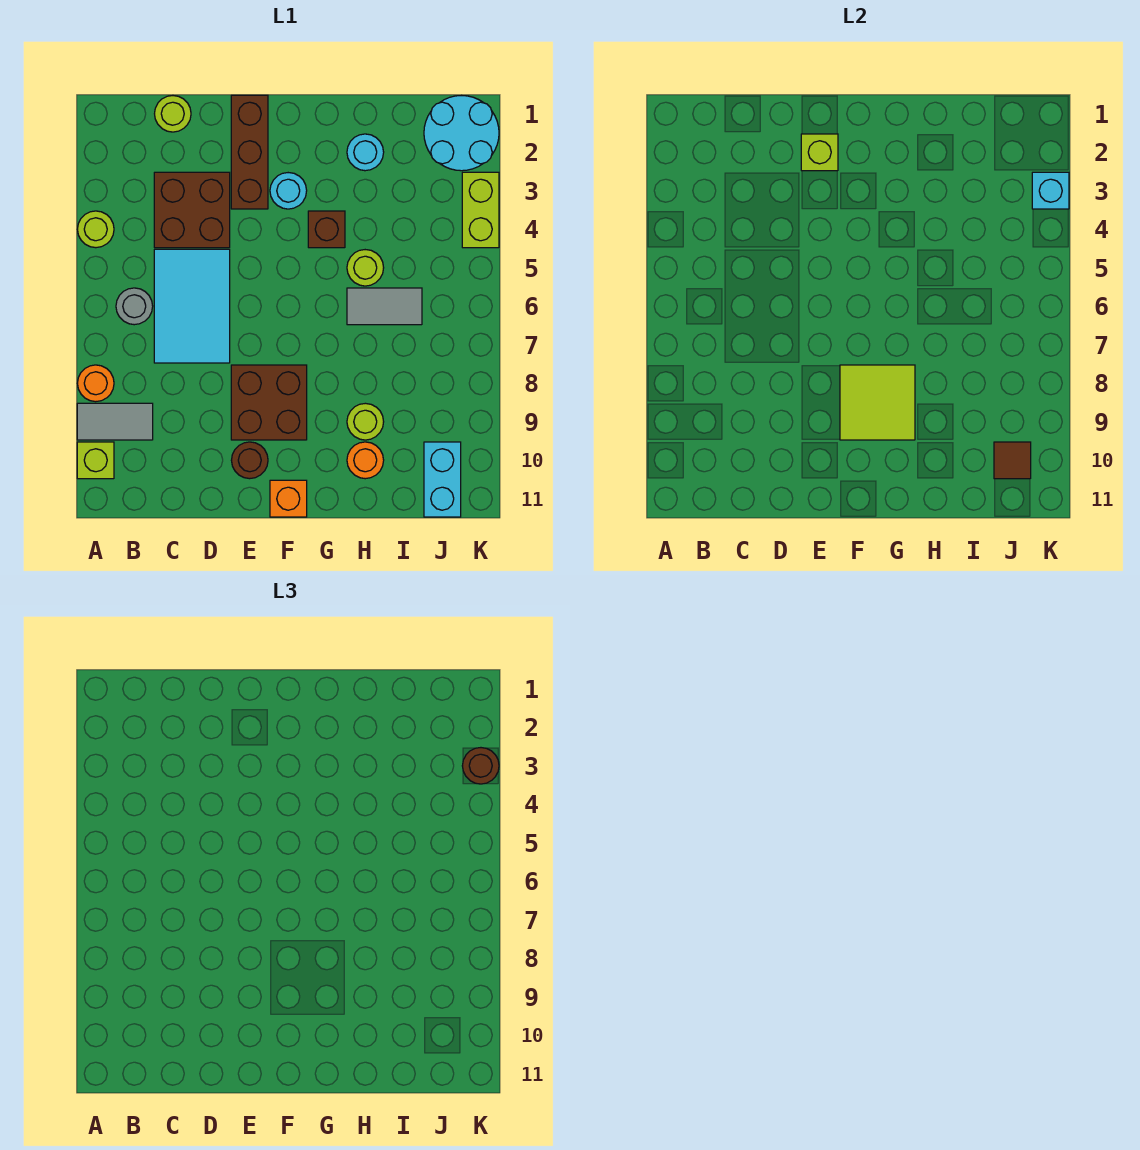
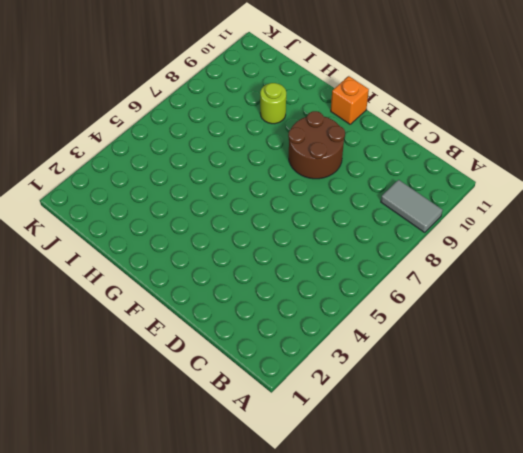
brown round brick E8:F9 level 1 -> brown brick E8:F9 level 1
none -> lime round brick A4 level 1
none -> orange round brick A8 level 1
none -> lime brick A10 level 1

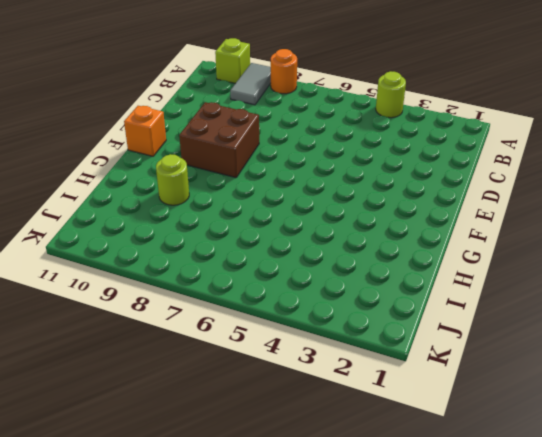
none -> grey round brick B6 level 1
none -> lime round brick C1 level 1
none -> brown brick C3:D4 level 1

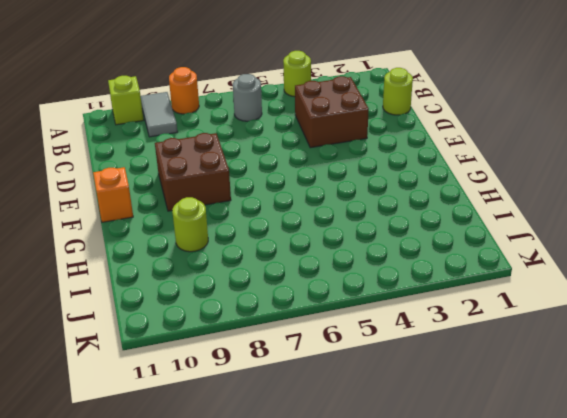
none -> cyan tile C5:D7 level 1
none -> brown brick E1:E3 level 1
none -> brown round brick E10 level 1

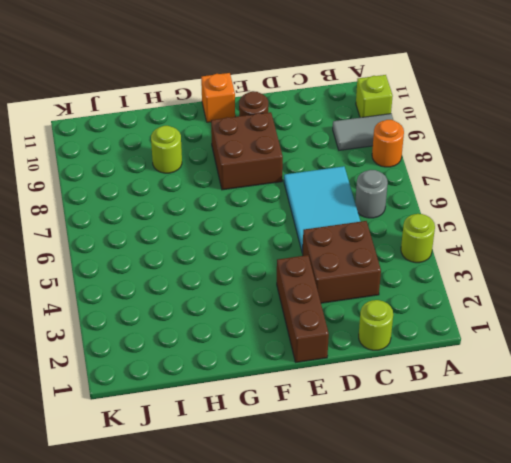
none -> cyan round brick F3 level 1
none -> brown brick G4 level 1
none -> cyan round brick H2 level 1

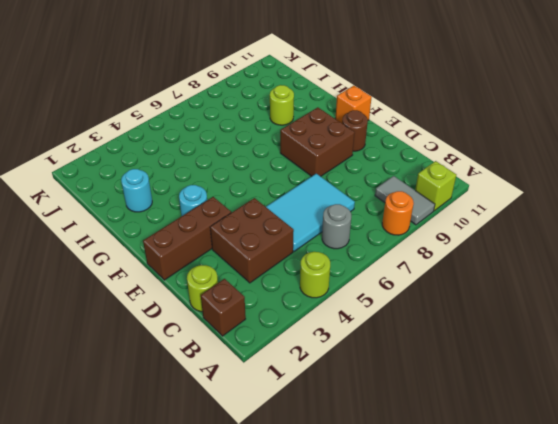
brown brick B1 level 1 -> brown brick G4 level 1
none -> lime round brick H5 level 1
none -> grey tile H6:I6 level 1
none -> orange round brick H10 level 1

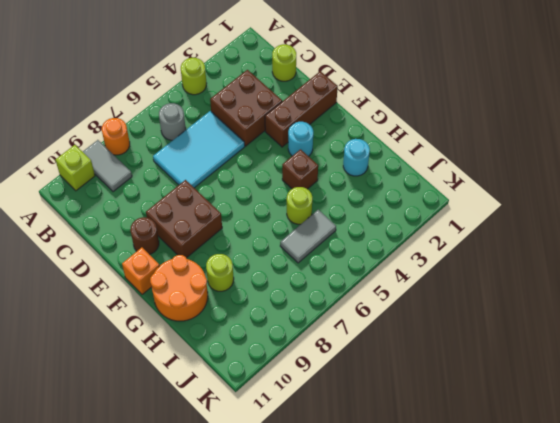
orange round brick G10:H11 level 1 -> orange round brick H10 level 1
grey tile I5:I6 level 1 -> grey tile H6:I6 level 1
none -> cyan round brick J1:K2 level 1
none -> cyan brick J10:J11 level 1
none -> lime brick K3:K4 level 1

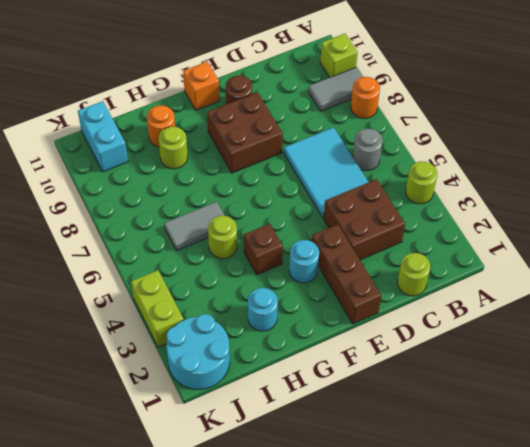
none -> lime brick E2 level 2
none -> lime tile F8:G9 level 2
none -> brown tile J10 level 2

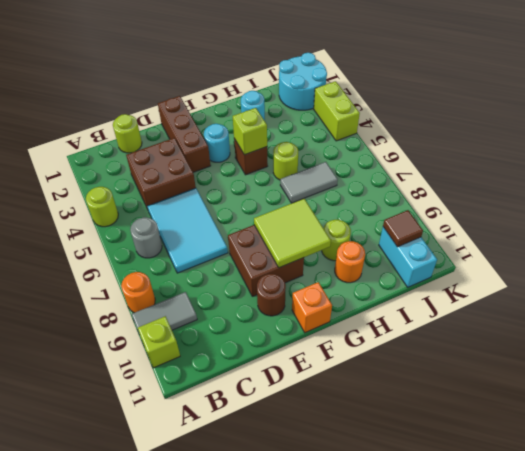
lime brick G4 level 2 -> lime brick E2 level 2
none -> cyan brick K3 level 2
none -> brown round brick K3 level 3

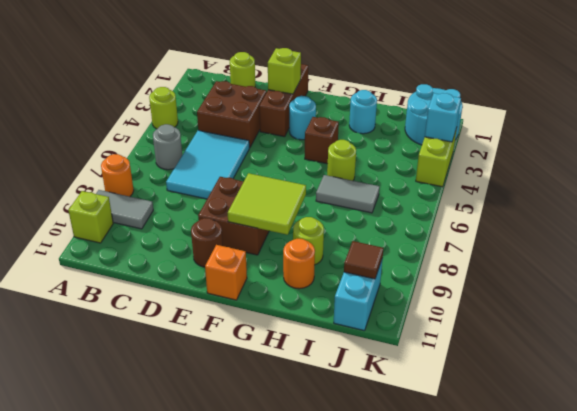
none -> brown round brick K3 level 3

